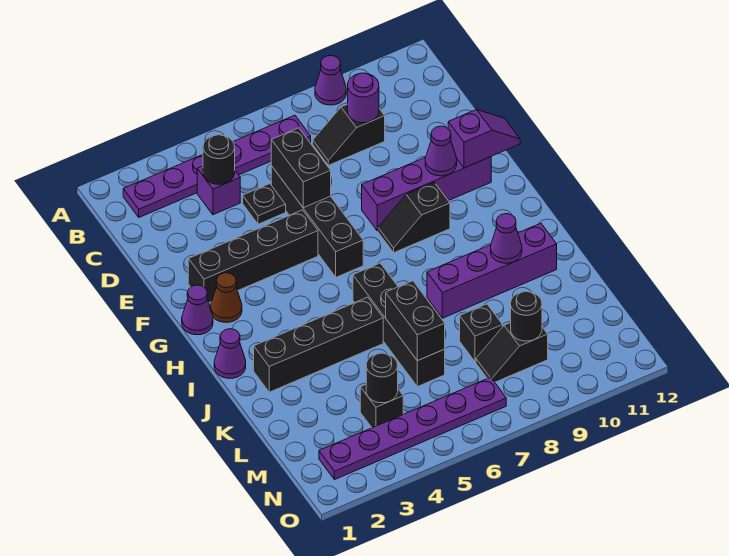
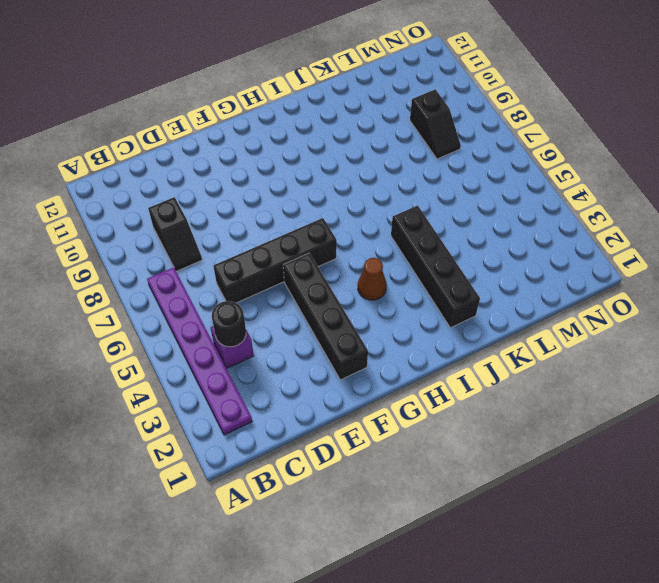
brown cone H4 level 1 -> brown cone G2 level 1
none -> purple cone A9 level 1
none -> black plate D5 level 1
none -> purple brick F8:F11 level 1

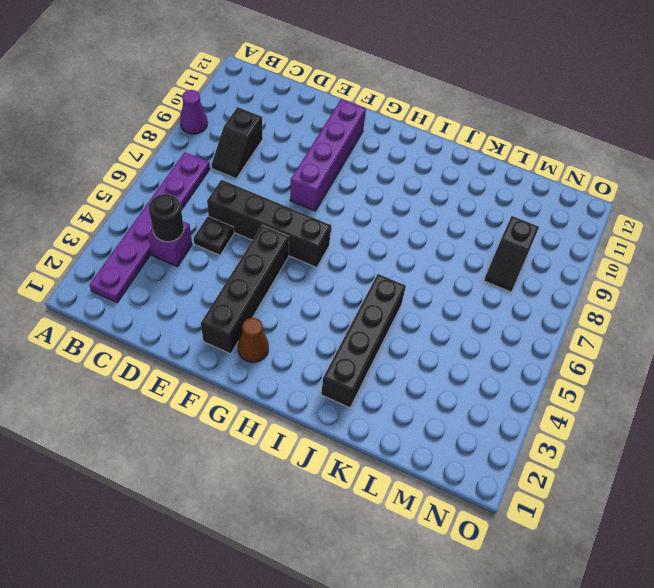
none -> purple cone G1 level 1
none -> black slope G8:G9 level 1 top 9
none -> purple cone I1 level 1

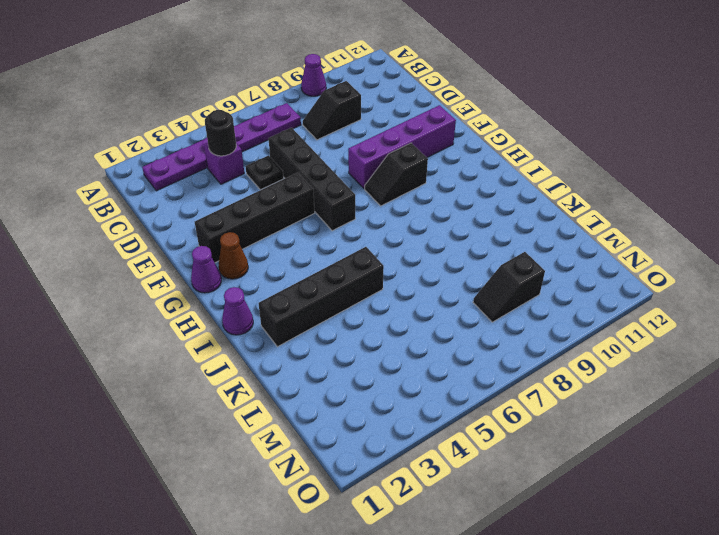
none -> black brick I6:L6 level 1
none -> purple brick J8:J11 level 1
none -> black brick L8 level 1

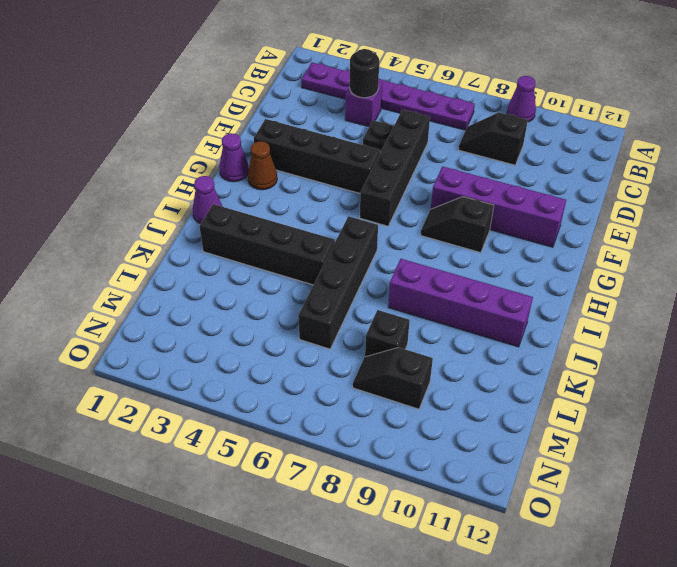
none -> black brick M4 level 1
none -> purple plate N2:N7 level 1
none -> purple round brick C9 level 2

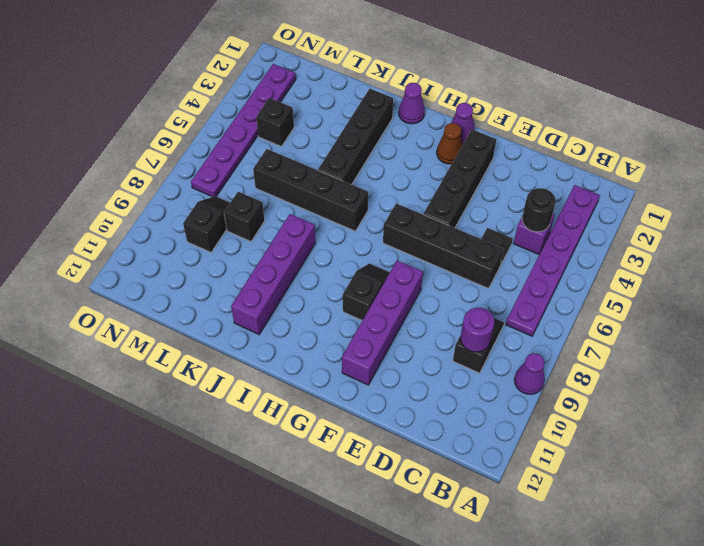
none -> black brick D6:E6 level 2
none -> purple cone F10 level 2
none -> purple slope F11:F12 level 2 top 11

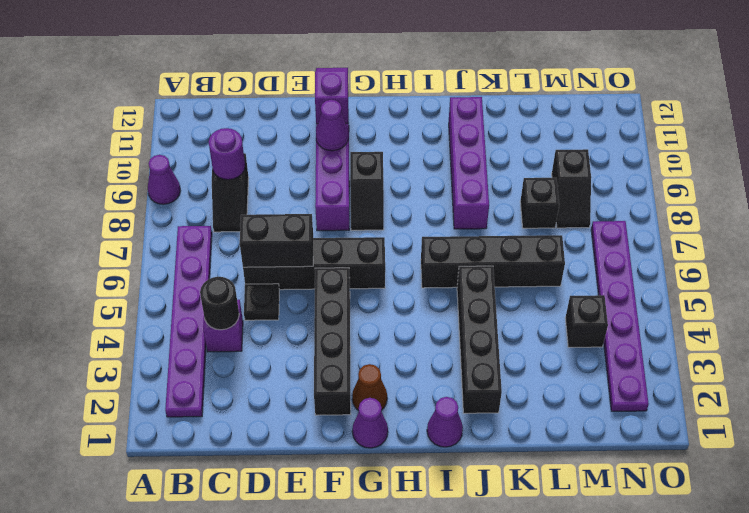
none -> purple cone J10 level 2
none -> black brick K6:L6 level 2
none -> black round brick M4 level 2

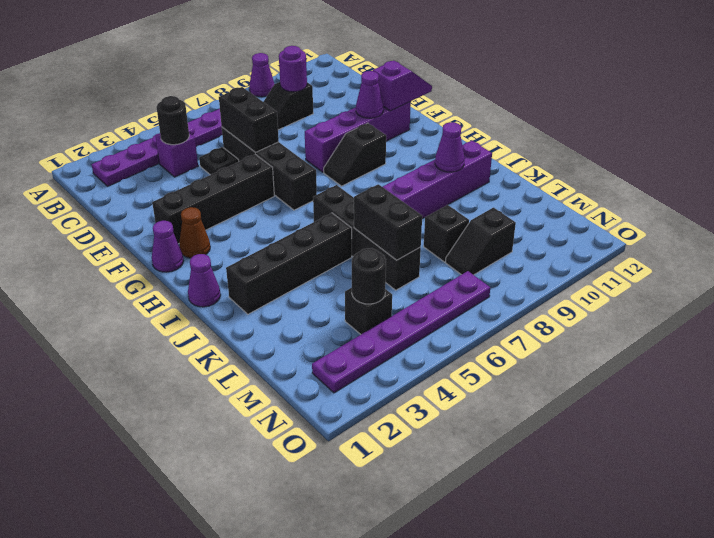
none -> black round brick M9 level 2

